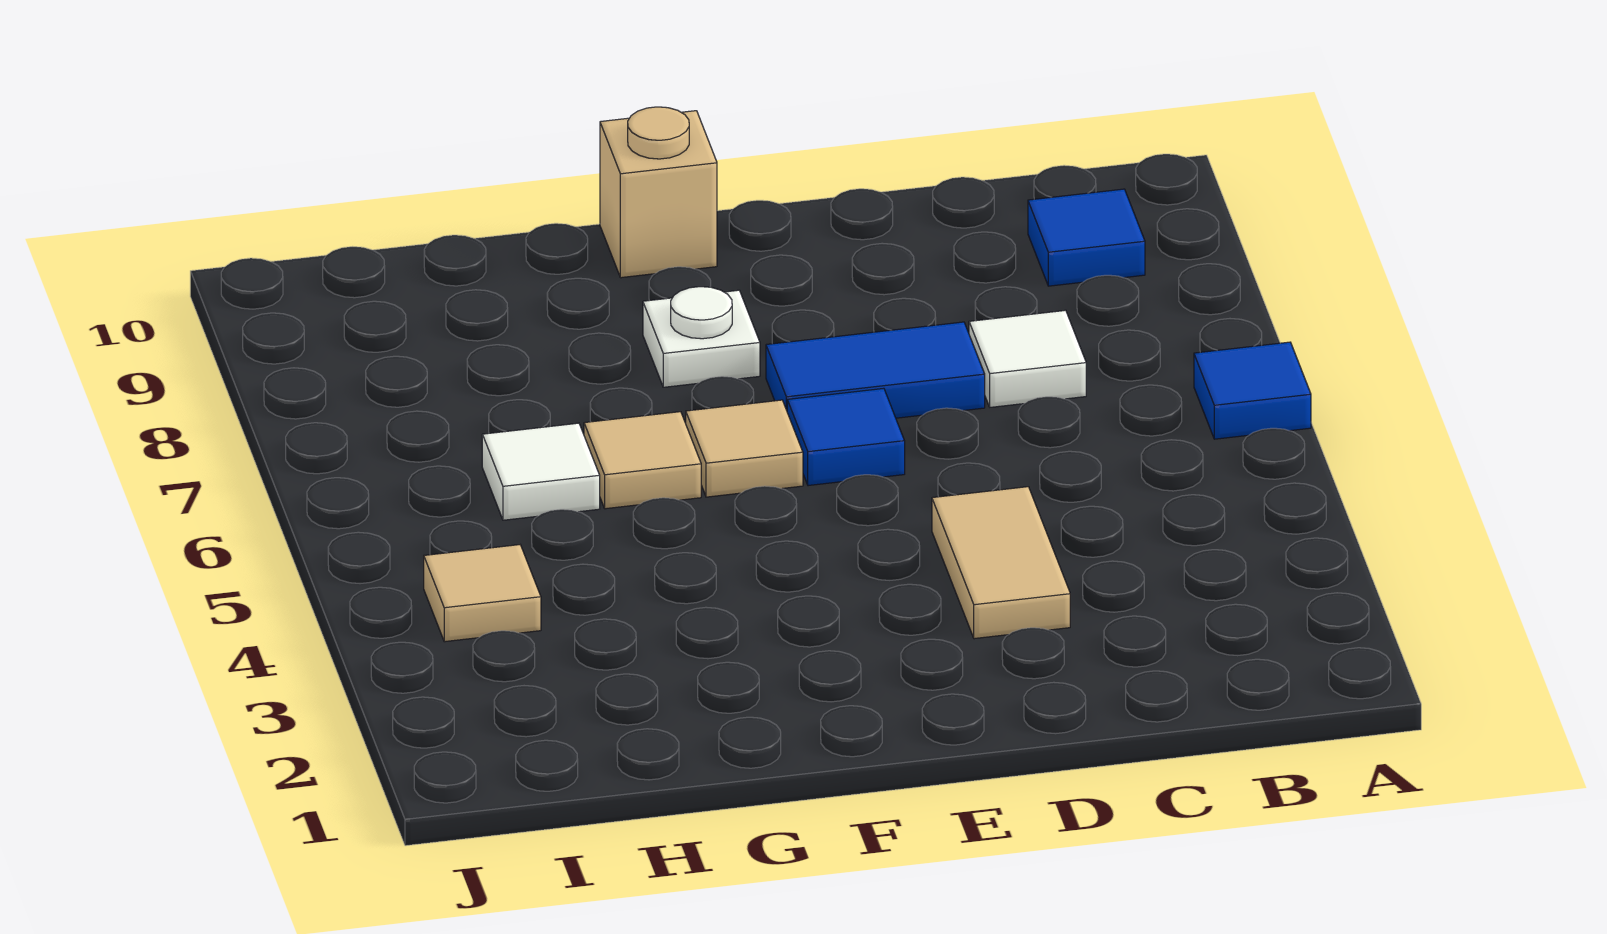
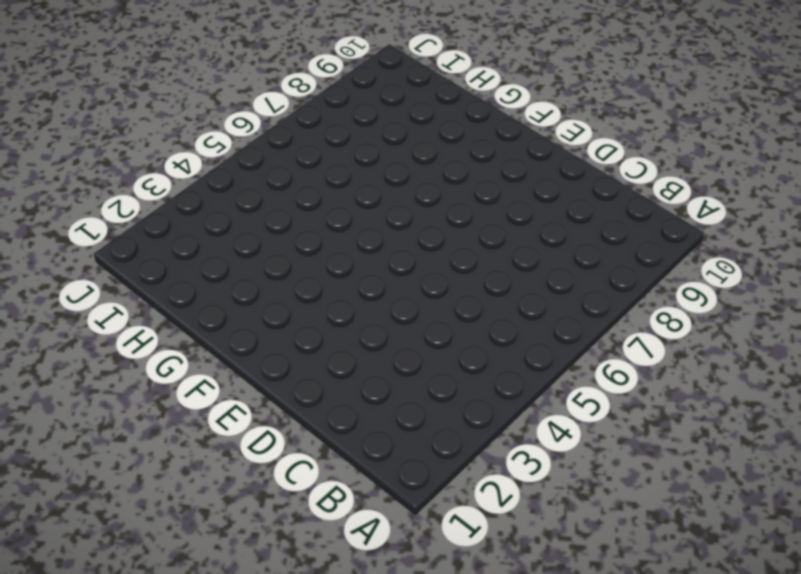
none -> blue tile A6 level 1
none -> blue tile B9 level 1
none -> white tile C7 level 1

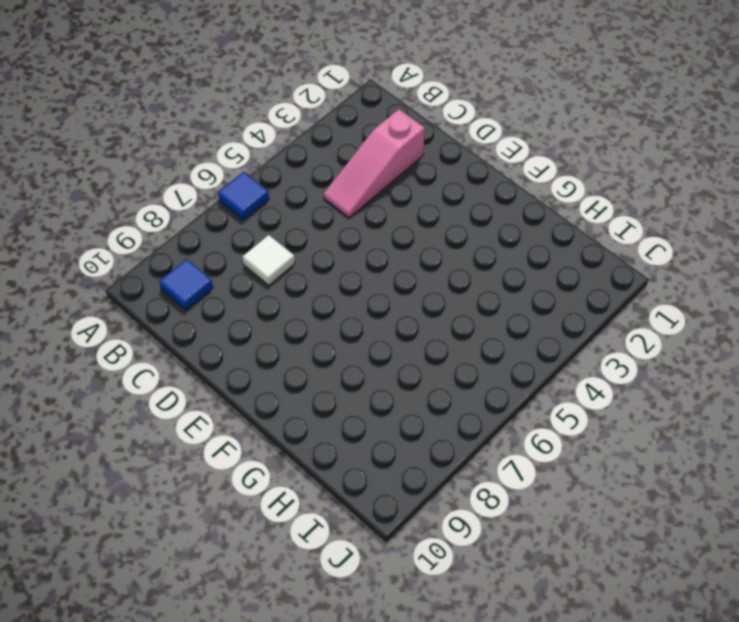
pink slope C2:C4 level 1 top 2 -> none
none -> tan tile D3:D4 level 1
none -> blue tile D7:E7 level 1
none -> blue tile E6 level 1

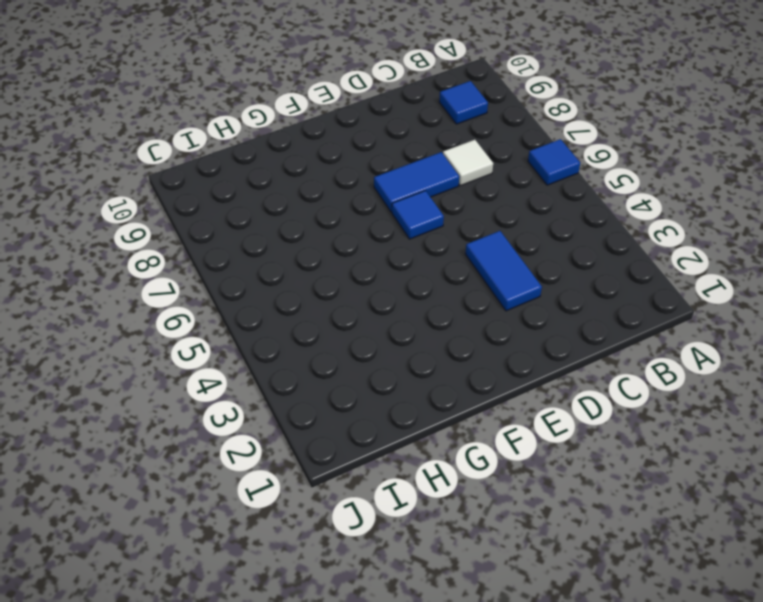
blue tile D3:D4 level 1 -> tan tile D3:D4 level 1
none -> tan tile F6 level 1
none -> white plate F8 level 1
none -> tan brick F10 level 1

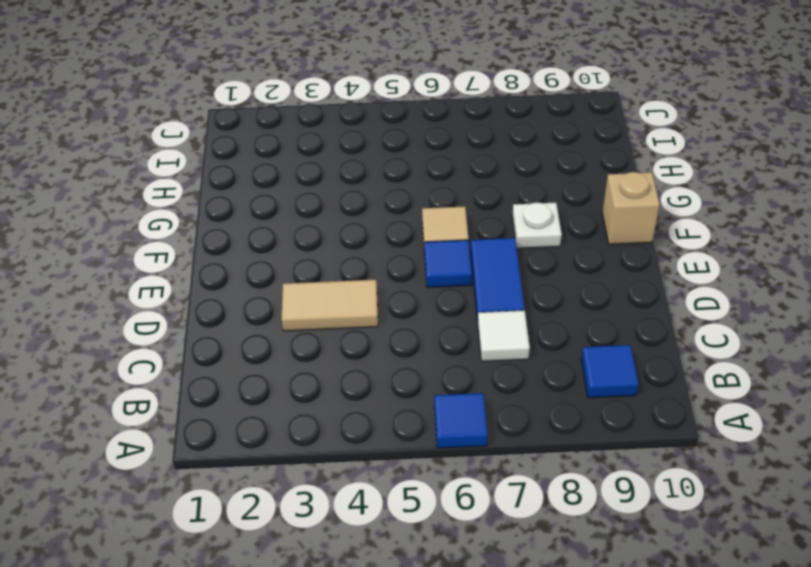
none -> tan tile G6 level 1
none -> white tile H6 level 1
none -> tan tile I4 level 1

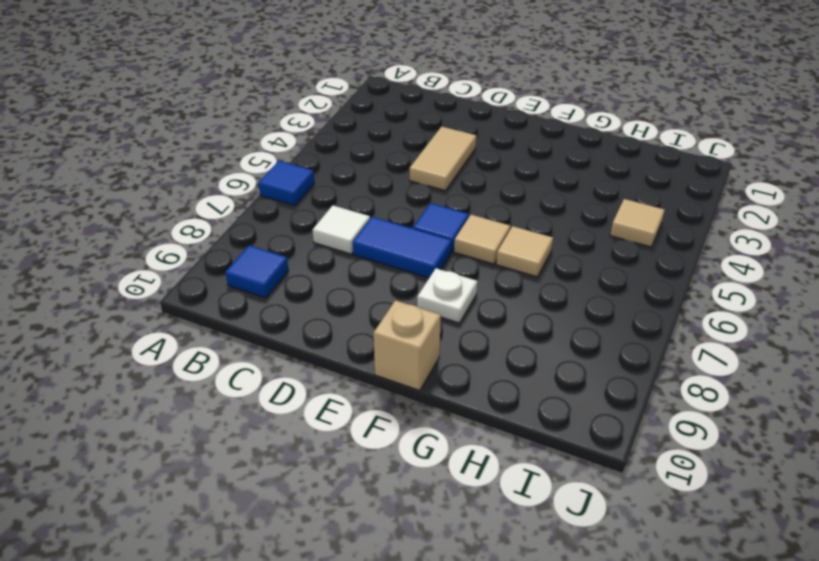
none -> white tile H6 level 1

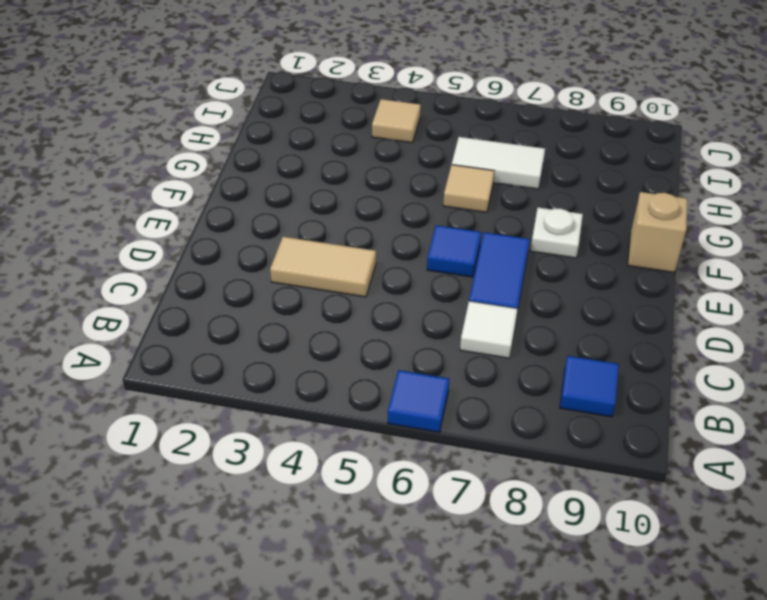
white tile H6:H7 level 1 -> white tile H6 level 1
none -> tan tile F6 level 1

